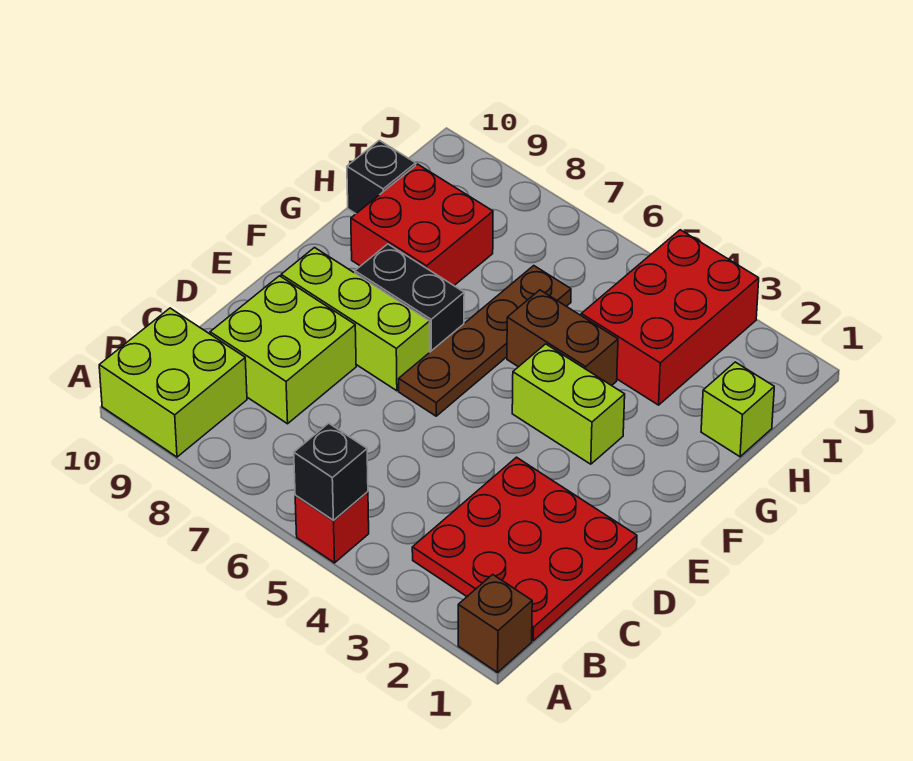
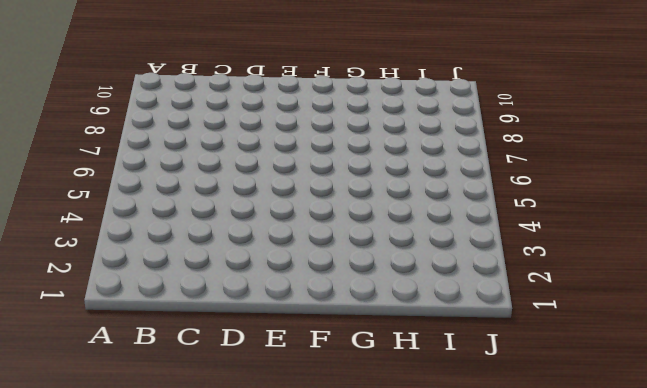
none -> brown brick A1 level 1
none -> red brick A5 level 1
none -> lime brick A9:B10 level 1

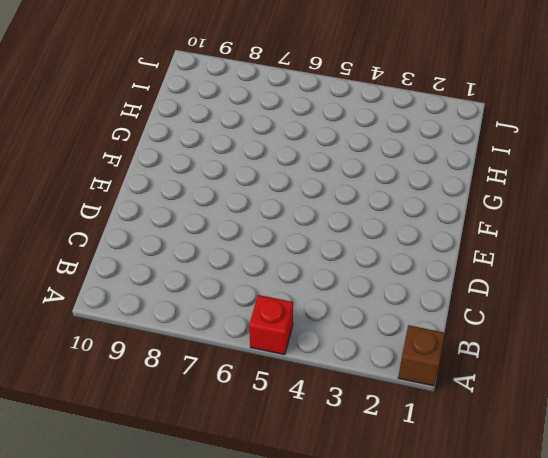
none -> lime brick A9:B10 level 1
none -> red plate B1:D3 level 1
none -> lime brick C8:D9 level 1

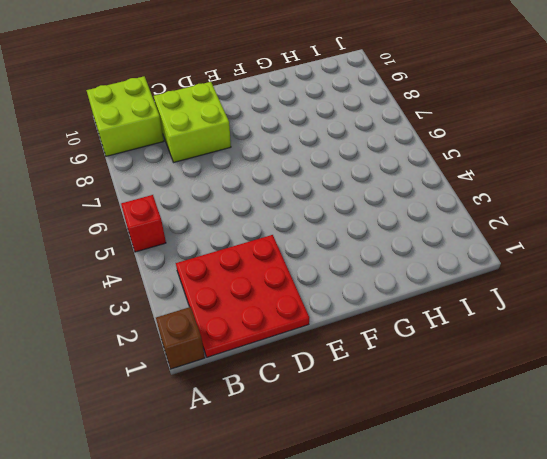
none -> brown plate E6:H6 level 1
none -> lime brick E7:E9 level 1
none -> lime brick F3:F4 level 1

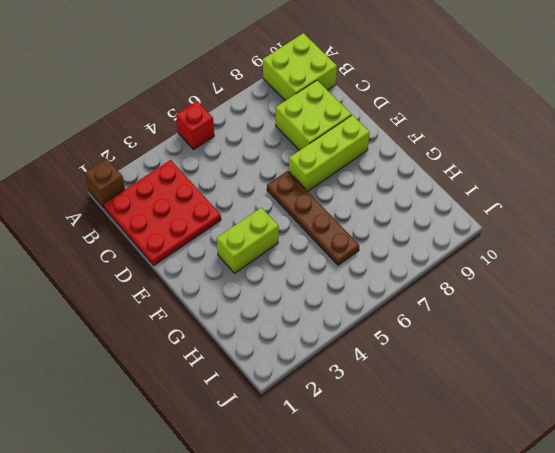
none -> black brick F7:F8 level 1
none -> brown brick G4:G5 level 1
none -> red brick G8:H9 level 1

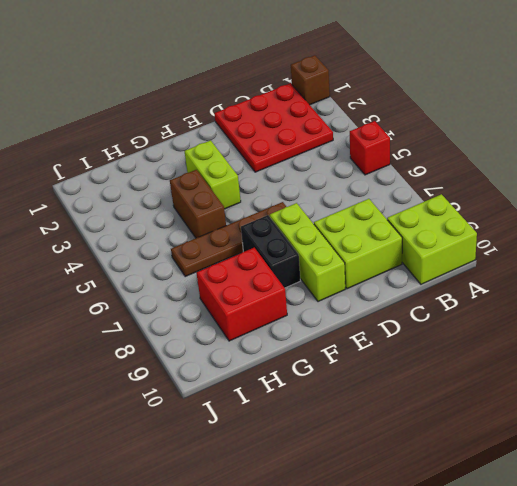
none -> lime brick H1 level 1
none -> red brick H3:J4 level 1
none -> black brick H10 level 1

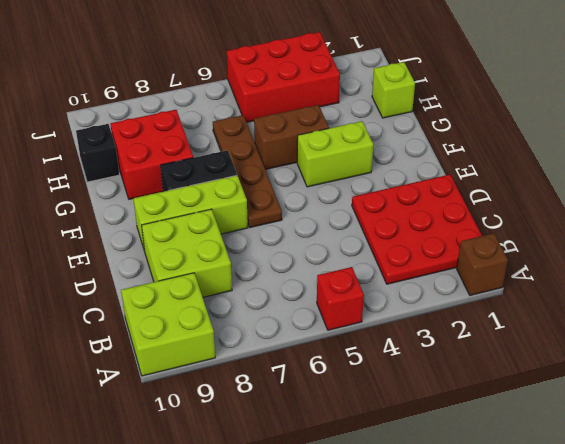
red brick I3:J5 level 1 -> red brick H3:J4 level 1
none -> black brick A5 level 2

